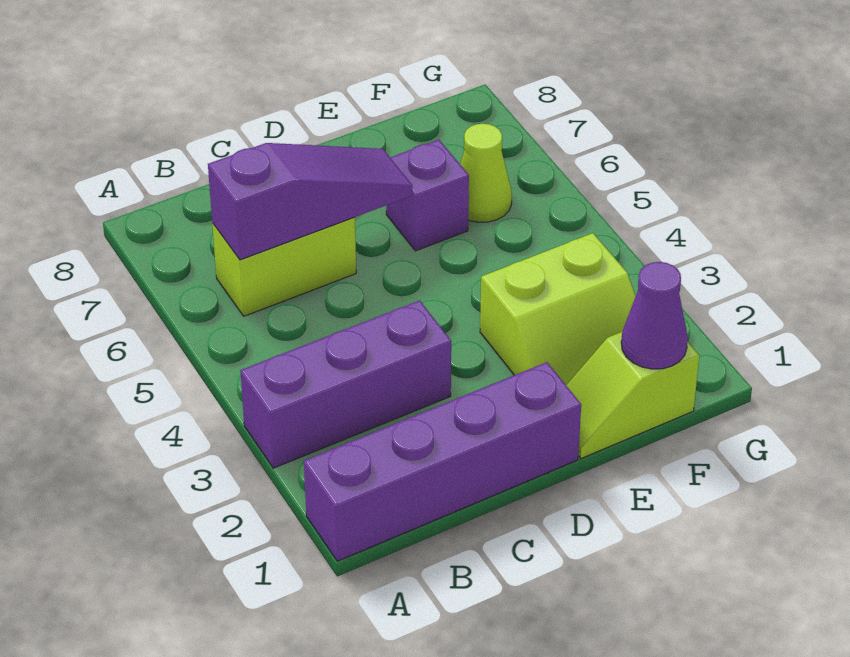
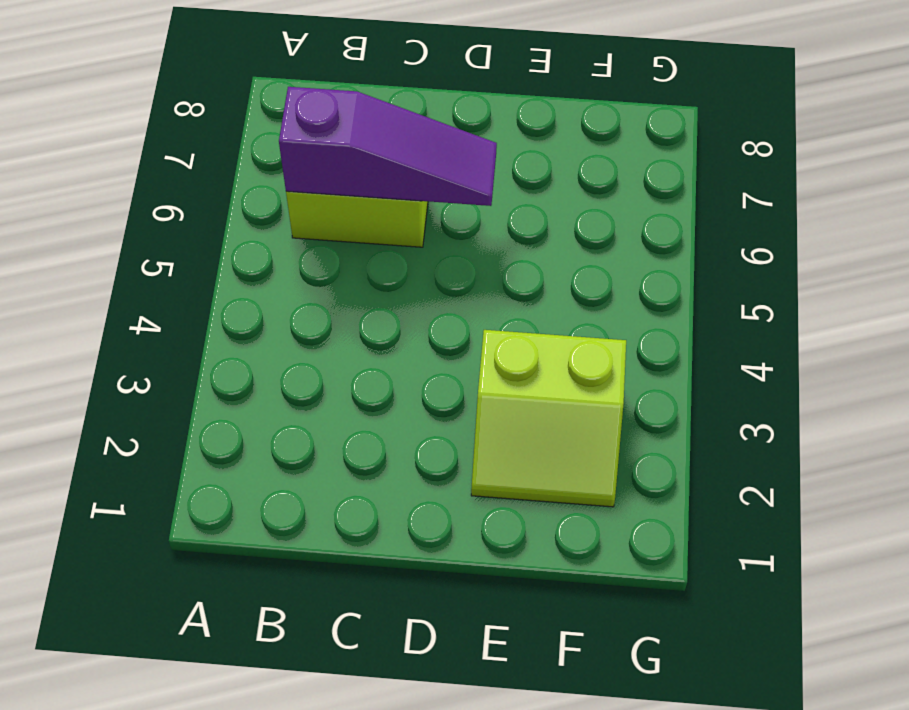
none -> purple brick A1:D1 level 1
none -> purple brick A3:C3 level 1

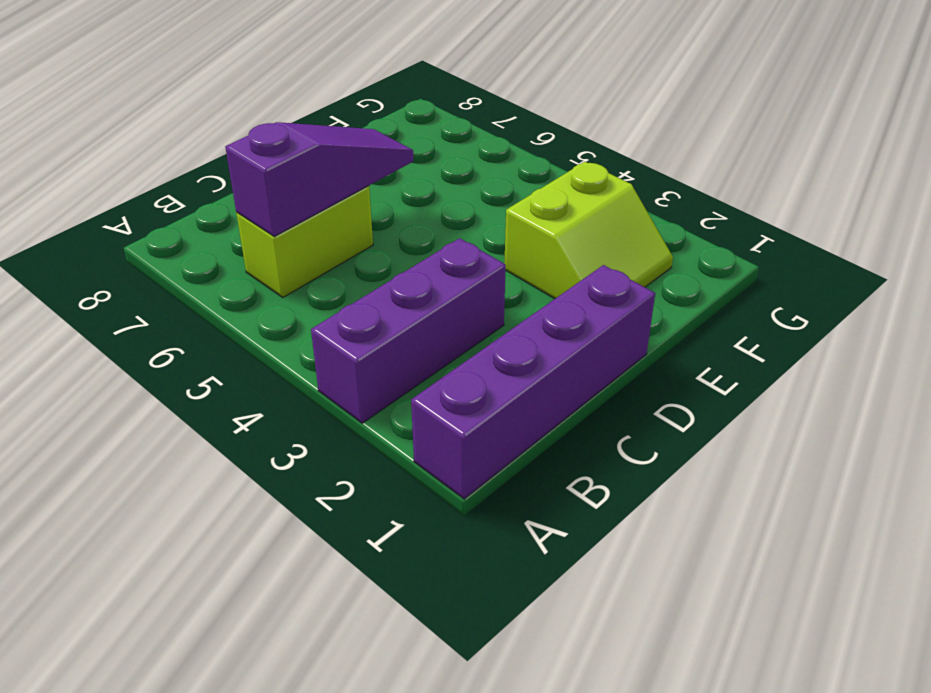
none -> lime slope E1:F1 level 1 top F
none -> purple brick E6 level 1

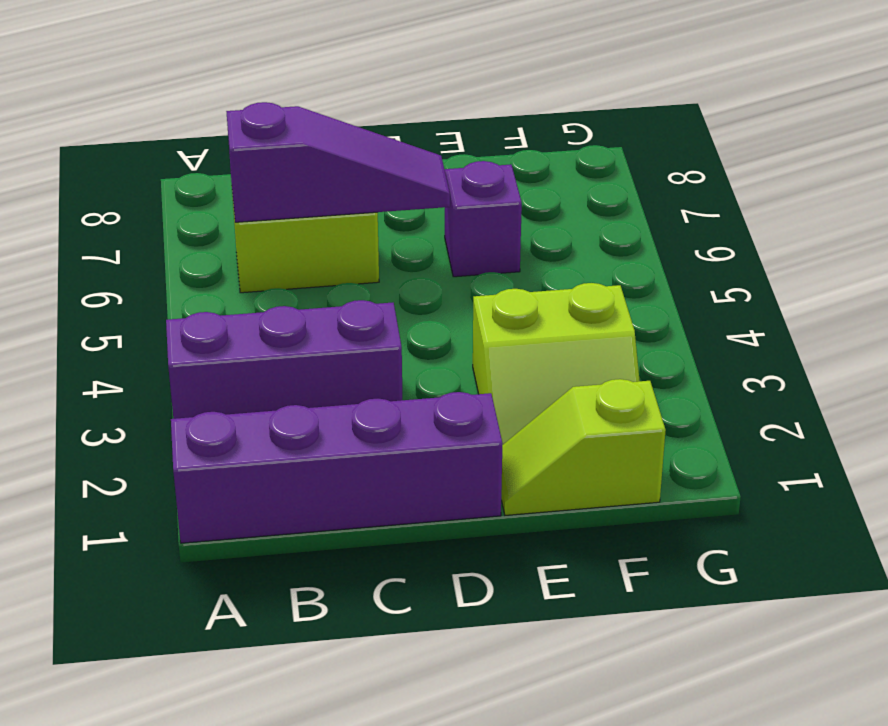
none -> lime cone F6 level 1
none -> purple cone F1 level 2

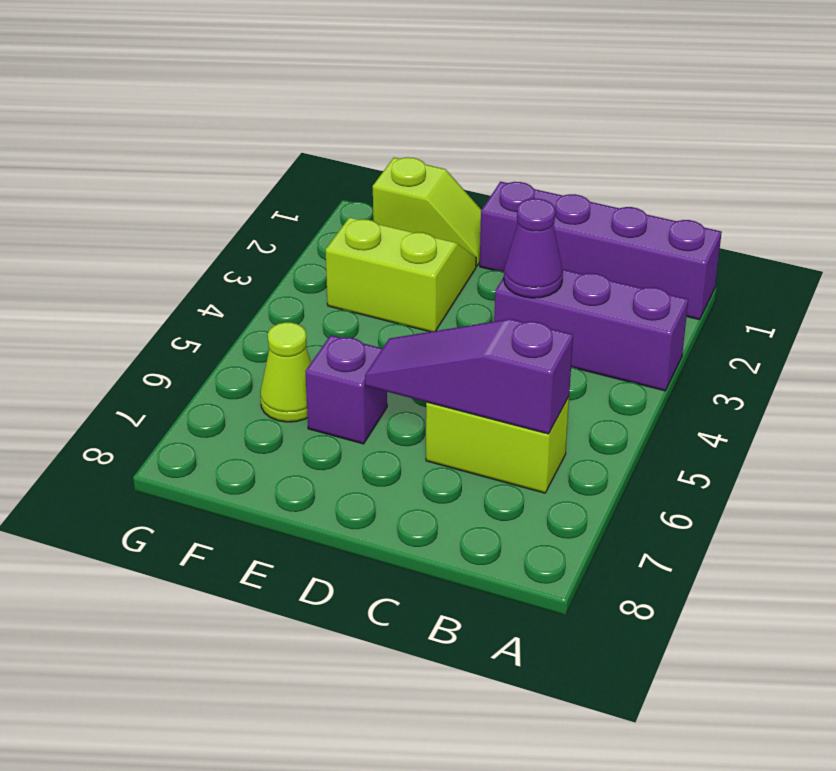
purple cone C3 level 2 -> purple cone F1 level 2

